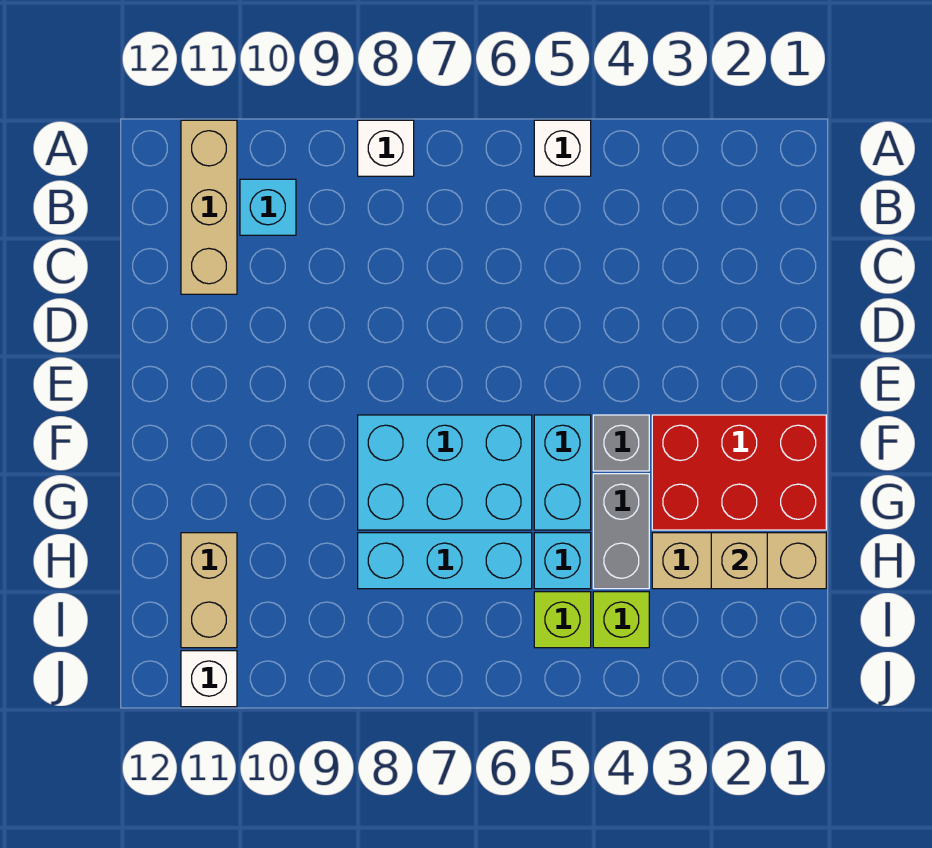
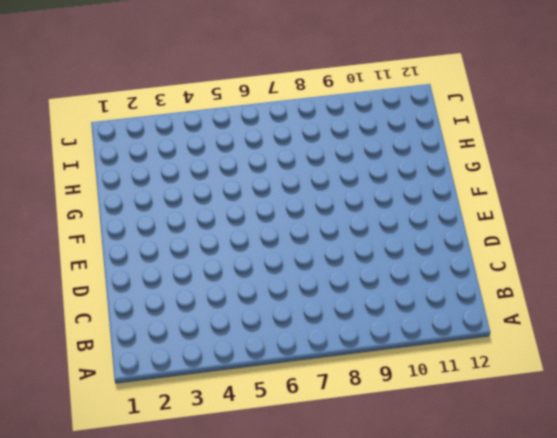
none -> white brick A5 level 1
none -> white brick A8 level 1
none -> tan brick A11:C11 level 1

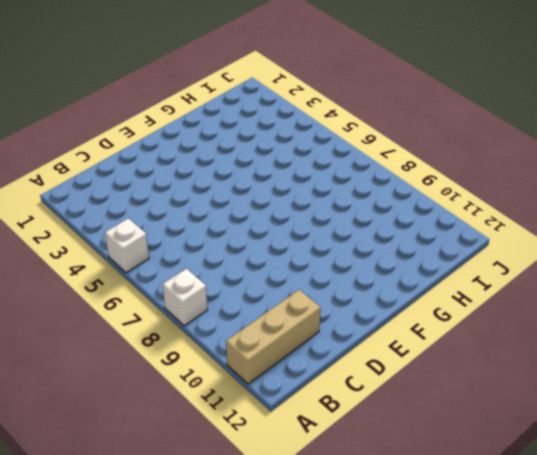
none -> cyan brick B10 level 1
none -> red brick F1:G3 level 1
none -> grey brick F4 level 1

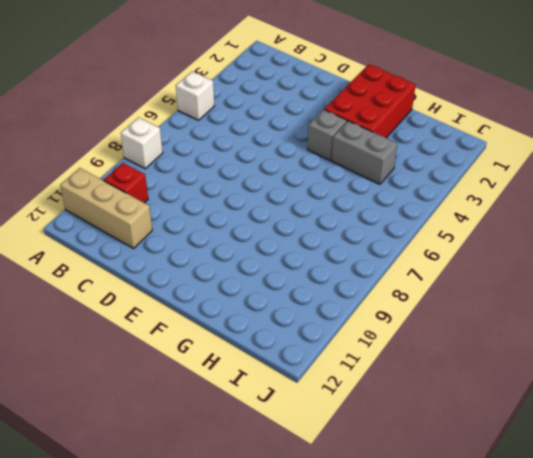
red brick B10 level 1 -> cyan brick B10 level 1
none -> cyan brick F5:G5 level 1
none -> cyan brick F6:G8 level 1
none -> tan brick H1:H3 level 1

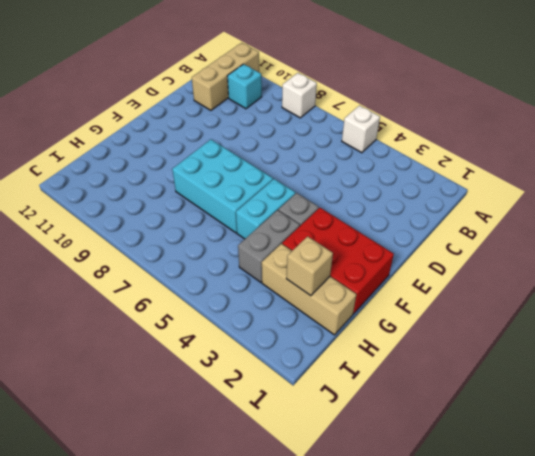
none -> cyan brick H5 level 1
none -> cyan brick H6:H8 level 1
none -> tan brick H11:I11 level 1

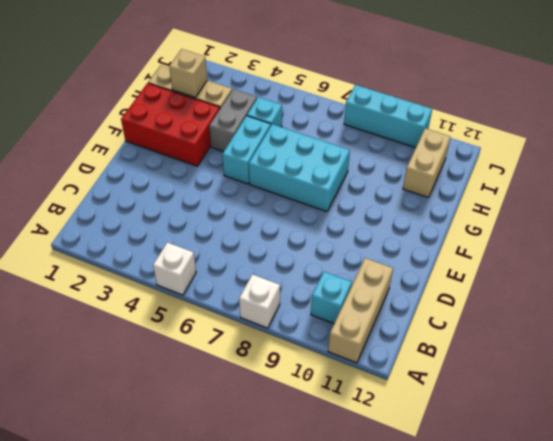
cyan brick J8:J10 level 1 -> cyan brick H6:H8 level 1
none -> grey brick F4 level 1
none -> lime brick I4 level 1
none -> lime brick I5 level 1

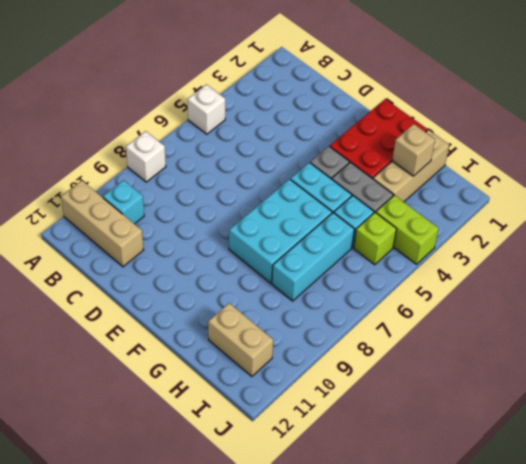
lime brick I4:J4 level 1 -> lime brick I4 level 1
none -> white brick J11 level 1

